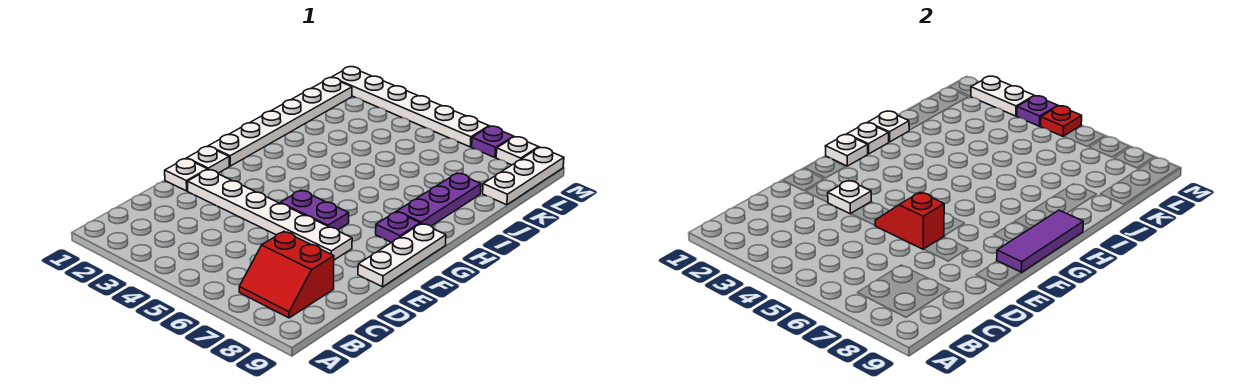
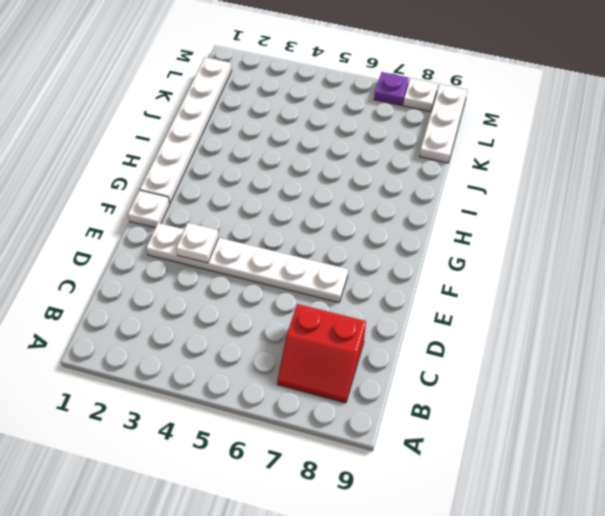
none -> white plate E1 level 1
none -> white plate E9:G9 level 1
none -> purple plate F5:F6 level 1

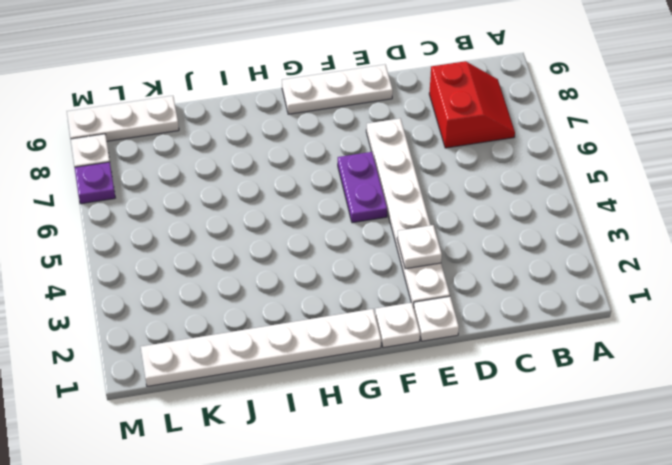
none -> purple plate G8 level 1
none -> purple plate H8:J8 level 1
none -> white plate M1:M6 level 1

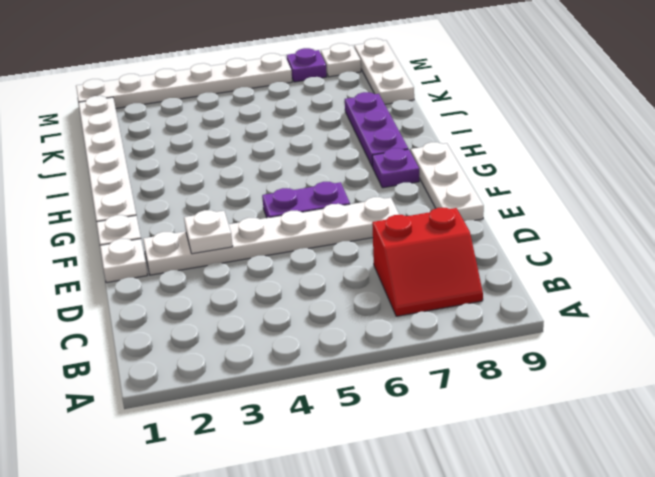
none -> red slope E5:E6 level 2 top 6
none -> purple tile F9:H9 level 2
none -> white plate G1 level 2

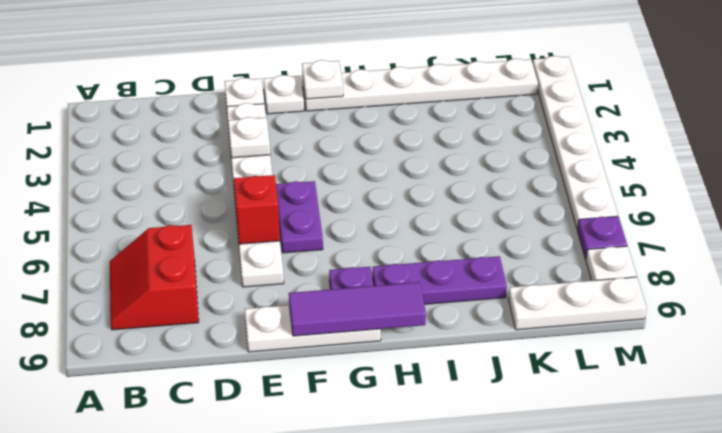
none -> white plate H1 level 2
none -> white plate I1 level 2
none -> white plate M2:M3 level 2

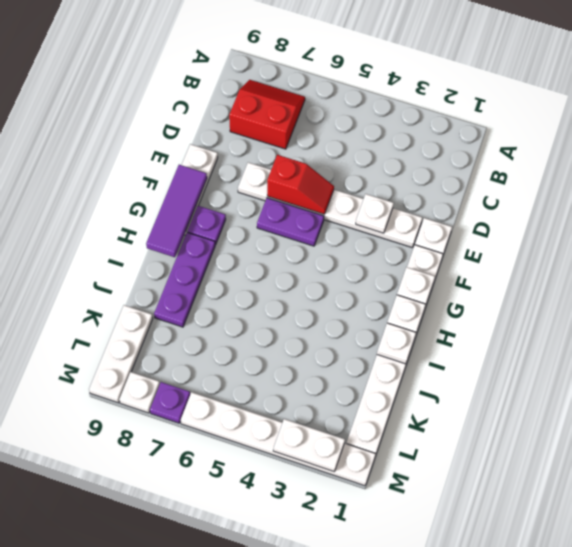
none -> purple plate M4 level 2
none -> red plate M5 level 2

